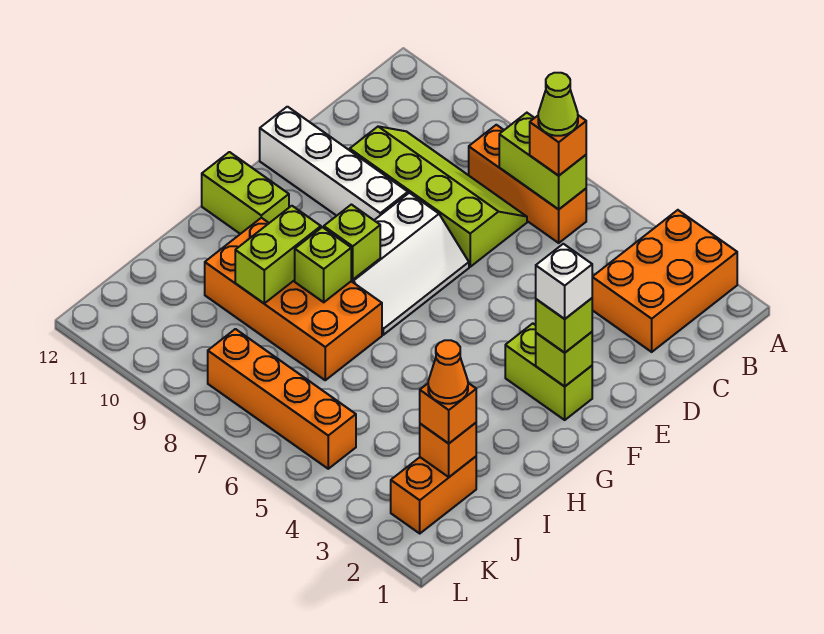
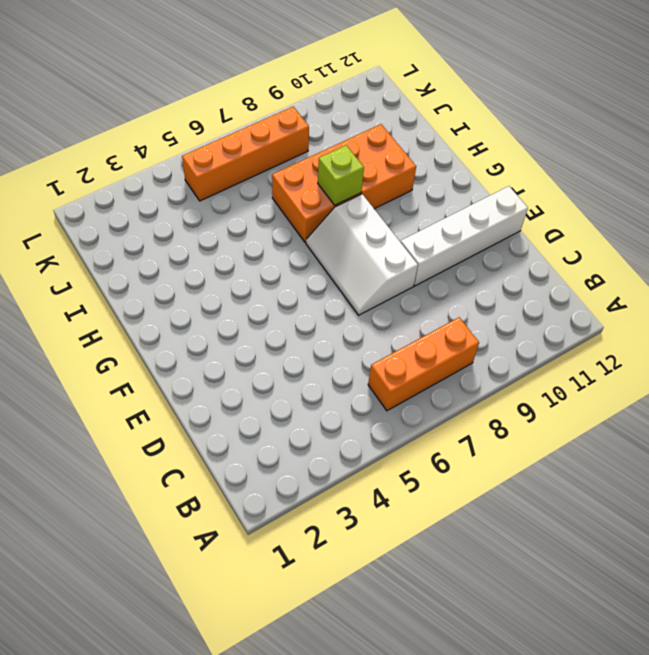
none -> orange brick A2:C3 level 1
none -> lime slope C7:D10 level 1 top D
none -> lime brick F2:F3 level 1

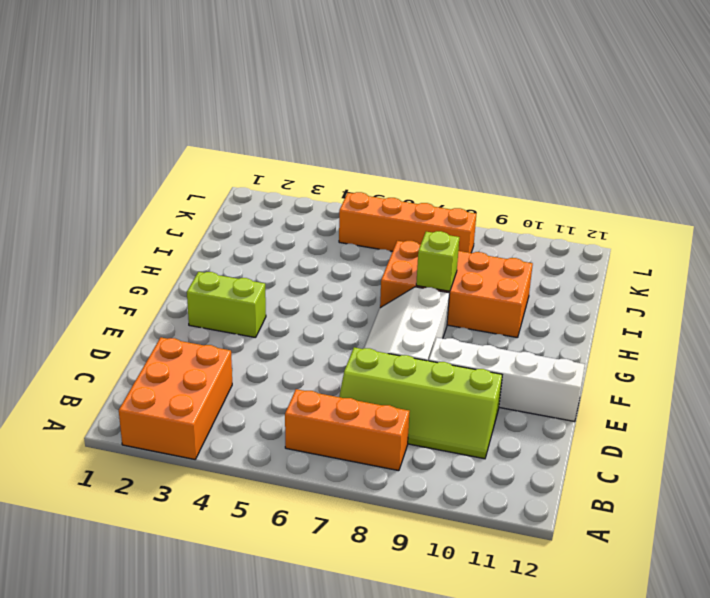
none -> lime brick G11:G12 level 1
none -> orange brick J2:K2 level 1
none -> lime brick B6:B7 level 2

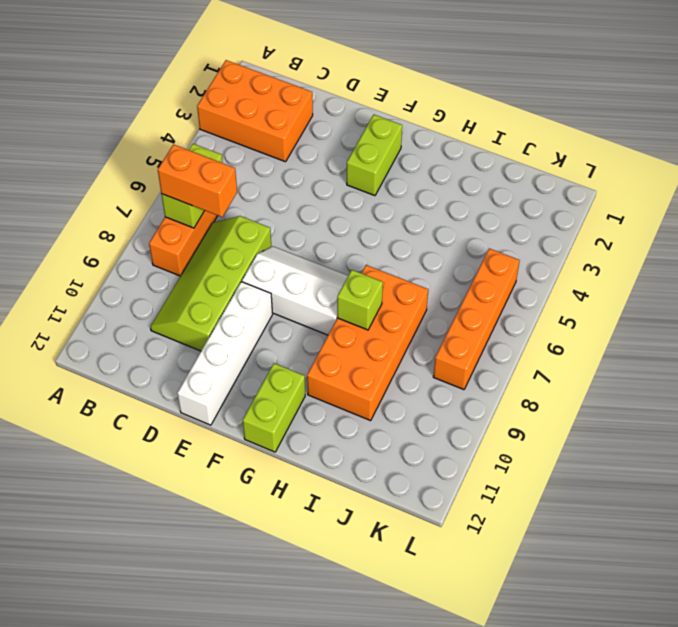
orange brick B7:C7 level 3 -> orange brick J2:K2 level 1
none -> lime brick F2 level 2
none -> lime brick G8 level 2
none -> lime brick H9:I9 level 2

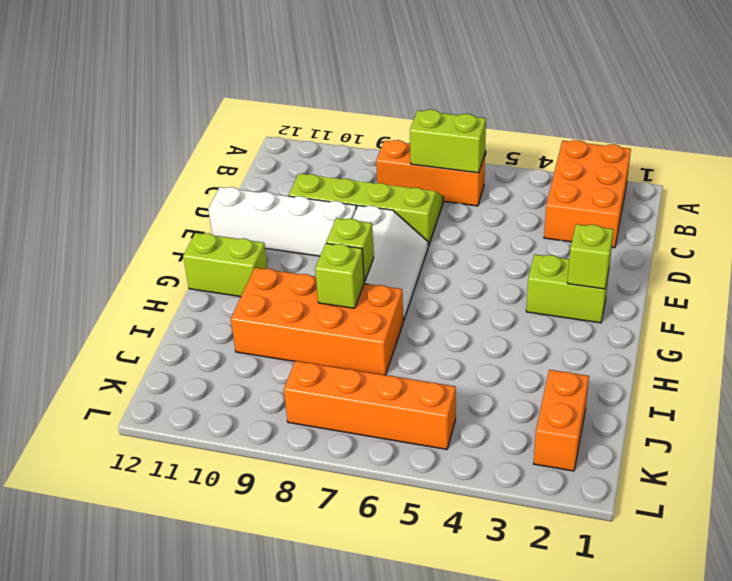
none -> lime brick H9:I9 level 2
none -> orange brick J2 level 2
none -> orange brick B6 level 3

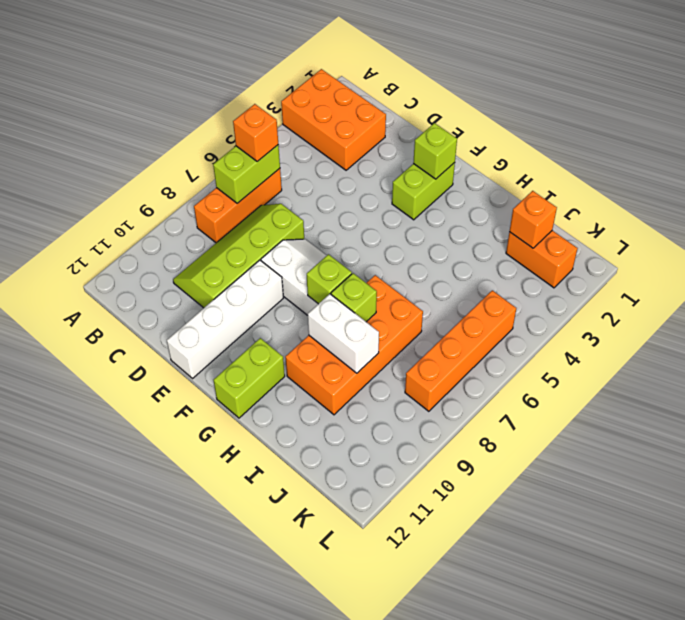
white brick H9:I9 level 2 -> lime brick H9:I9 level 2
none -> lime brick F2 level 3
none -> orange brick J2 level 3
none -> lime cone B6 level 4

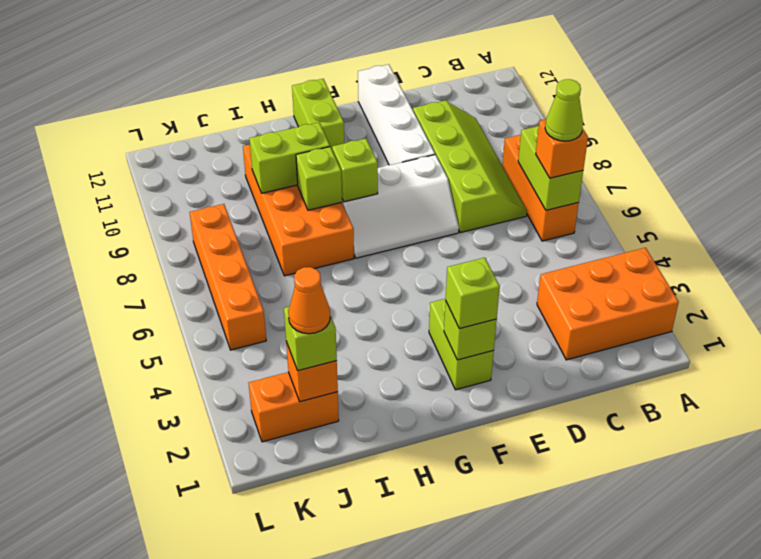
lime brick J2 level 3 -> orange brick J2 level 3
none -> white brick F2 level 4

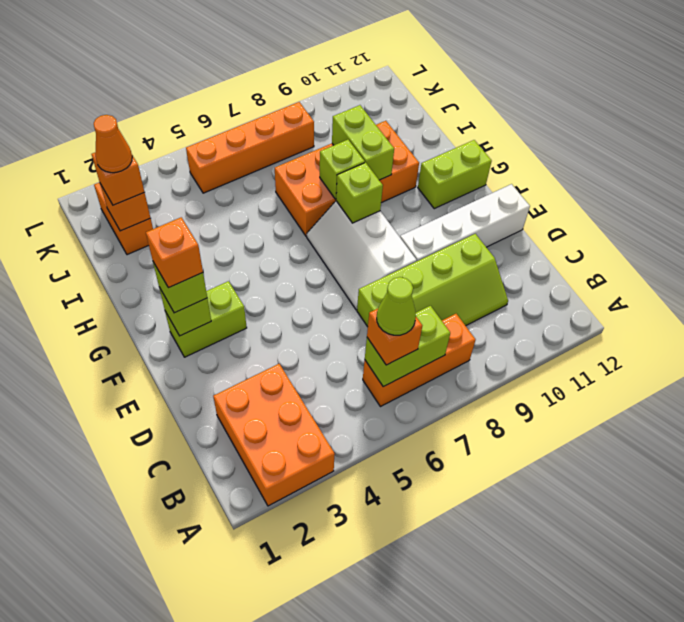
orange brick F2 level 4 -> white brick F2 level 4

